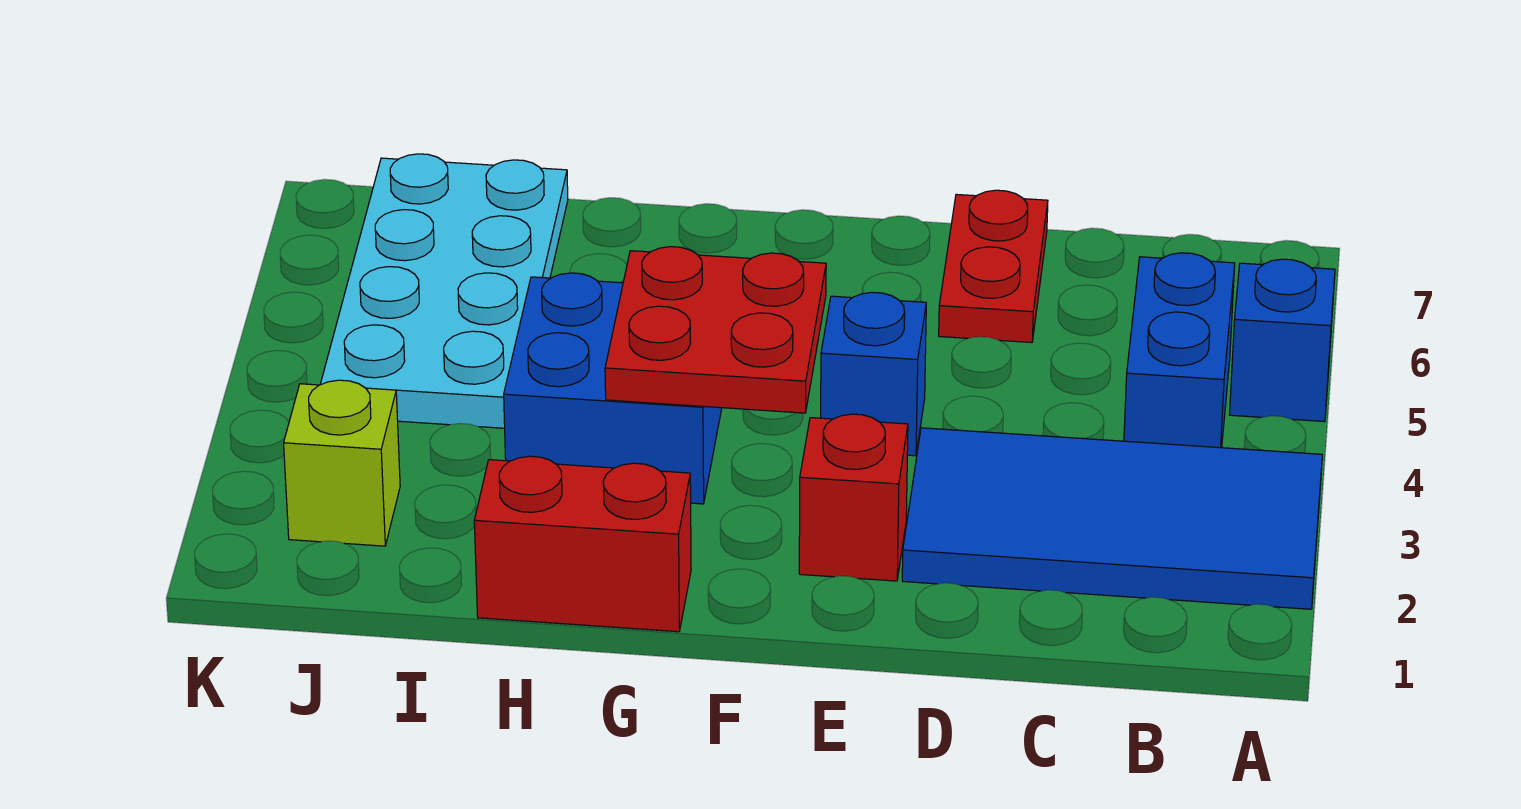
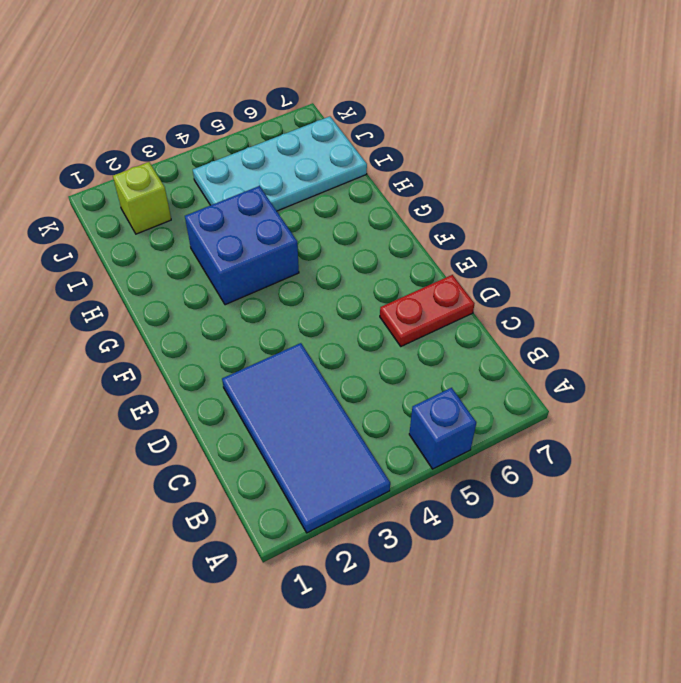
none -> blue brick B4:B5 level 1
none -> red brick E2 level 1

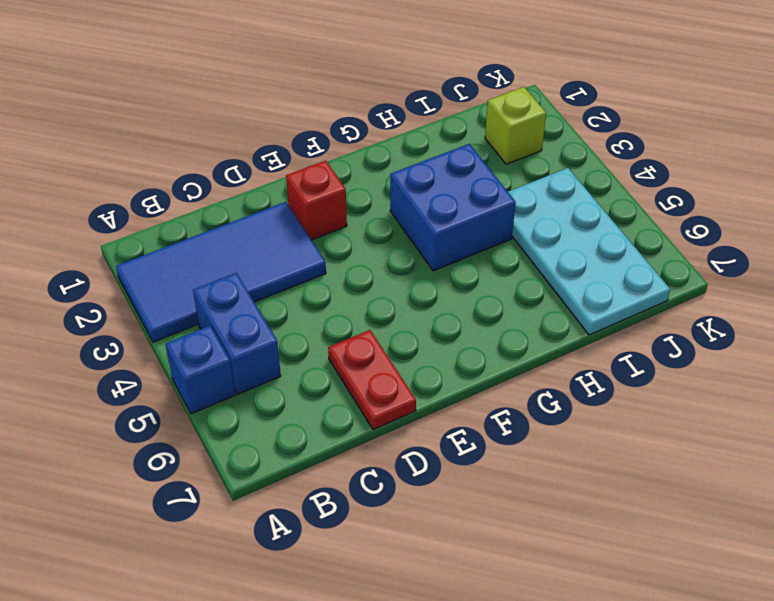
none -> blue brick E4 level 1
none -> red brick G1:H1 level 1

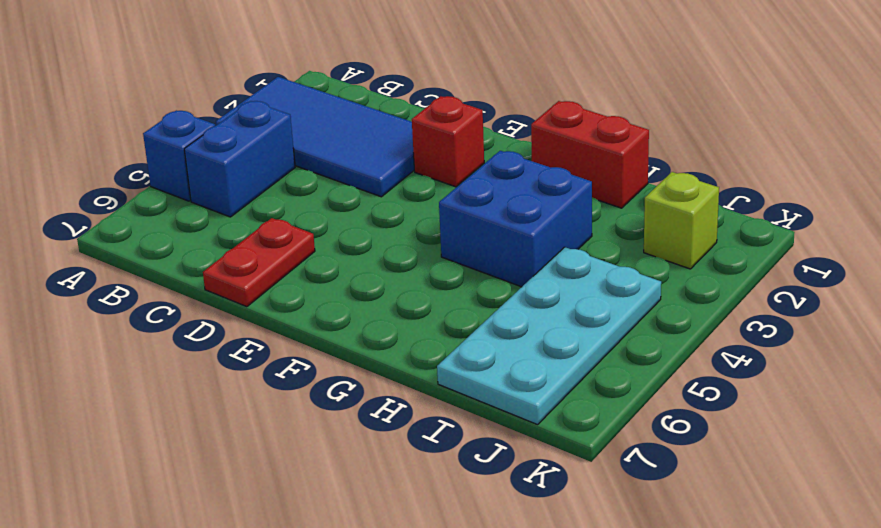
none -> blue brick E4 level 1
none -> red plate F3:G4 level 2

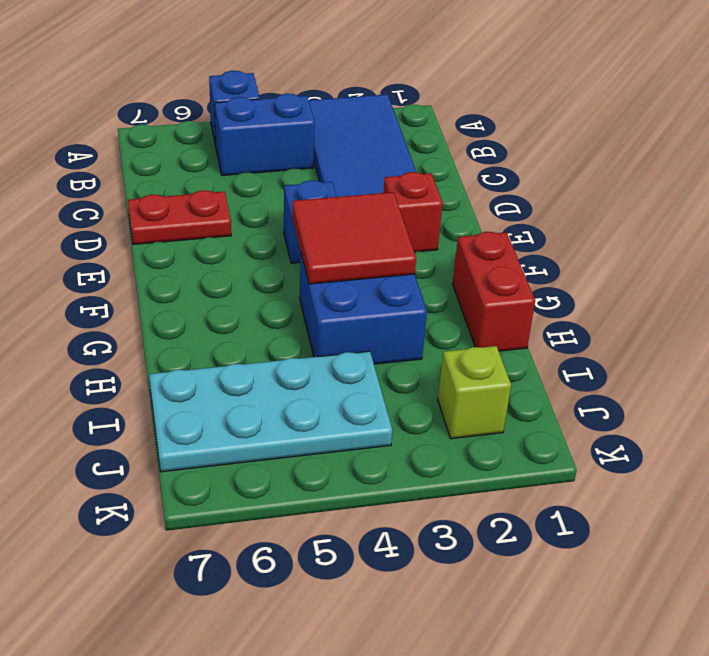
red tile F3:G4 level 2 -> red plate F3:G4 level 2

